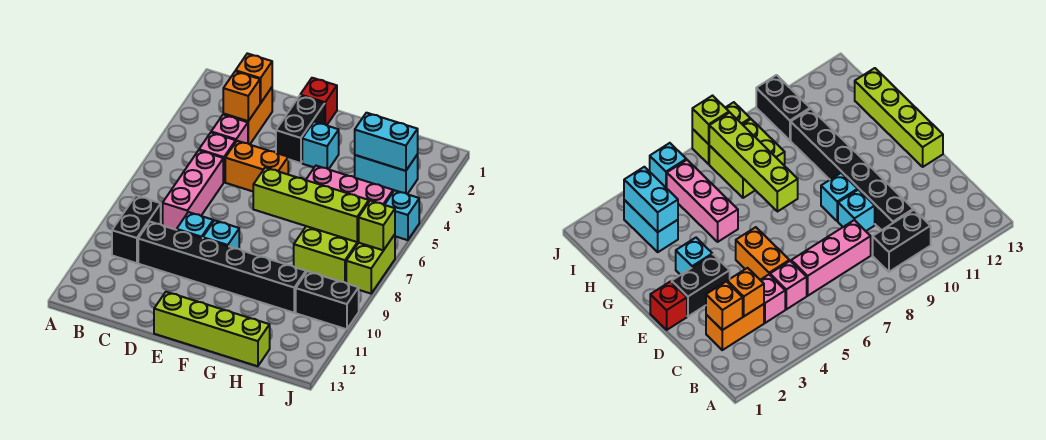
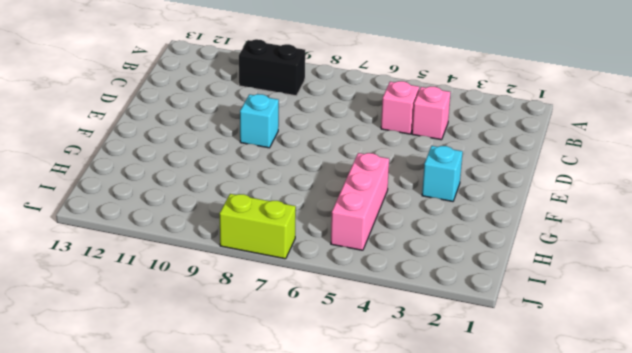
none -> orange brick C2:C3 level 1
none -> pink brick C6:C8 level 1
none -> black brick C10:H10 level 1

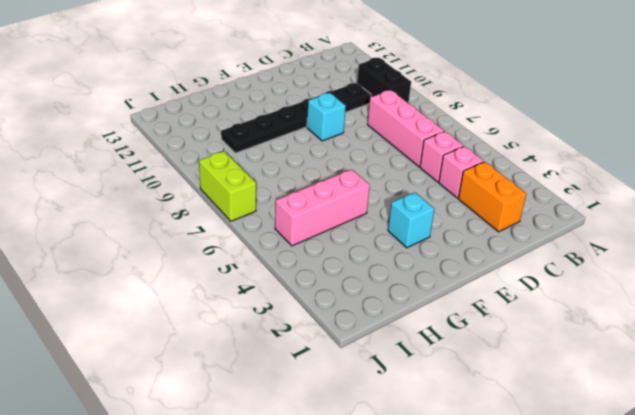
black plate C10:H10 level 1 -> black brick C10:H10 level 1
none -> orange brick D5:E5 level 1
none -> cyan brick D9 level 1
none -> red brick E1 level 1

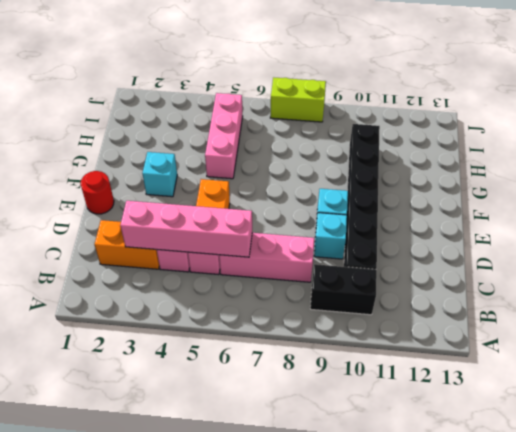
pink brick C3:C6 level 2 -> orange brick C3 level 2
red round brick E1 level 1 -> red brick E1 level 1
none -> black brick E2:E3 level 1
none -> lime brick E13:H13 level 1
none -> cyan brick H3:I3 level 1

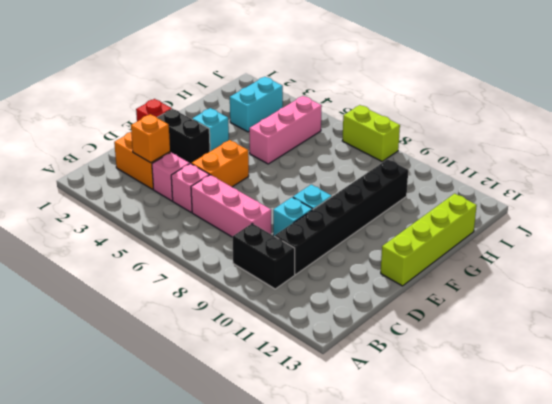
none -> lime brick H7:I8 level 1
none -> black brick I10:J10 level 1
none -> cyan brick J5 level 1

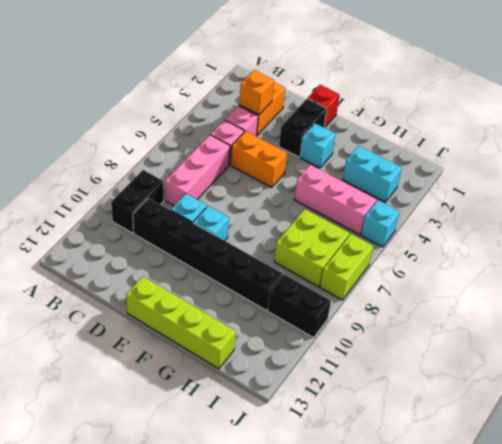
none -> orange brick C2 level 2
none -> lime brick F7:I7 level 2
none -> cyan brick H3:I3 level 2

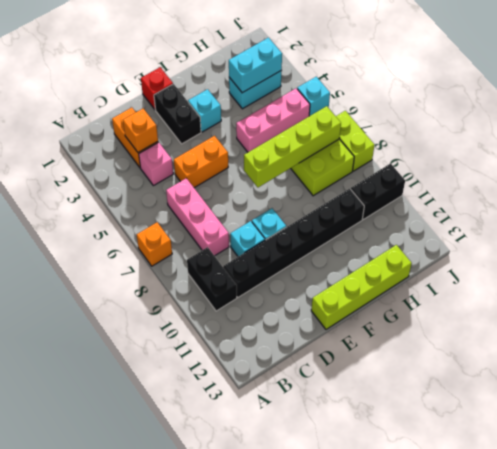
orange brick A7 level 1 -> orange brick C2 level 2
none -> pink brick C5 level 1
none -> lime brick J7 level 2

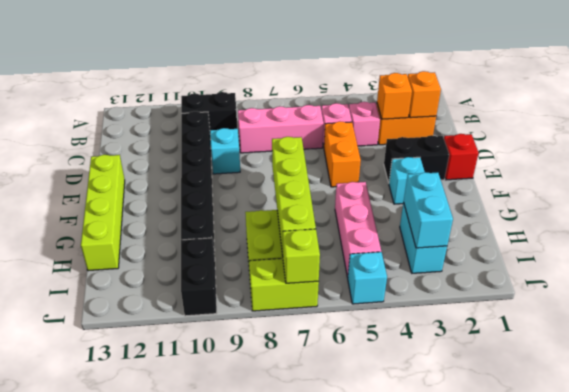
none -> cyan brick E9 level 1

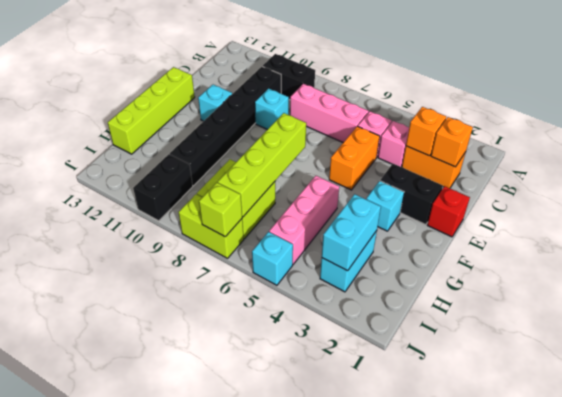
cyan brick E11 level 1 -> cyan brick E9 level 1

